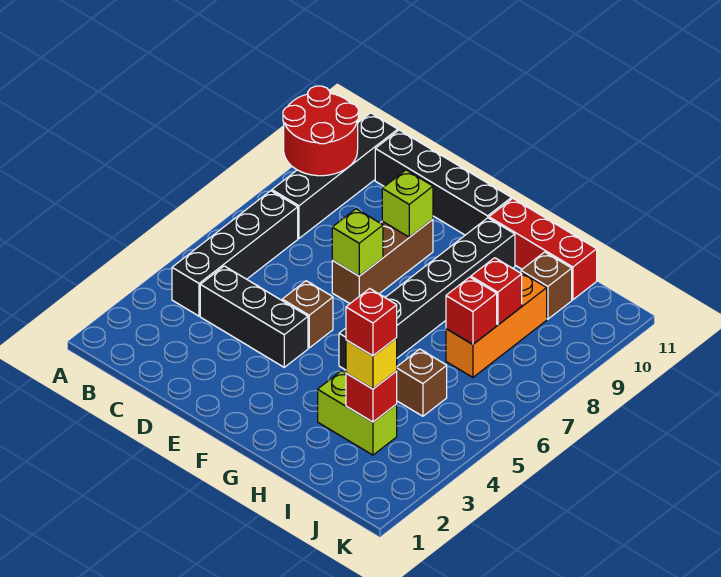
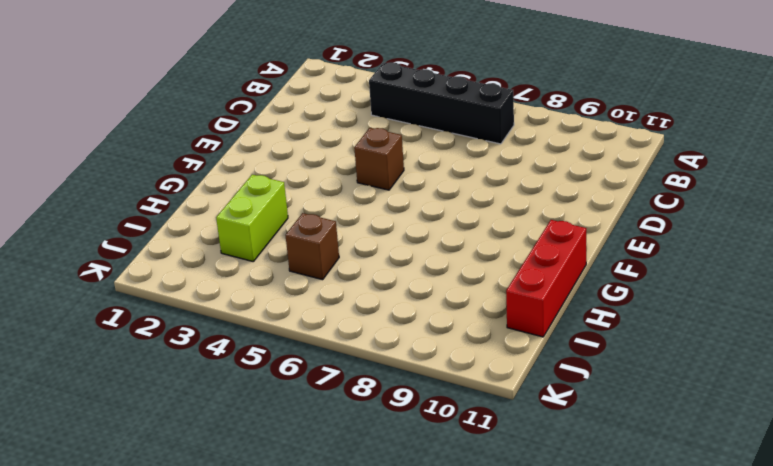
none -> black brick B8:B11 level 1
none -> black brick C4:E4 level 1
none -> black brick C11:F11 level 1

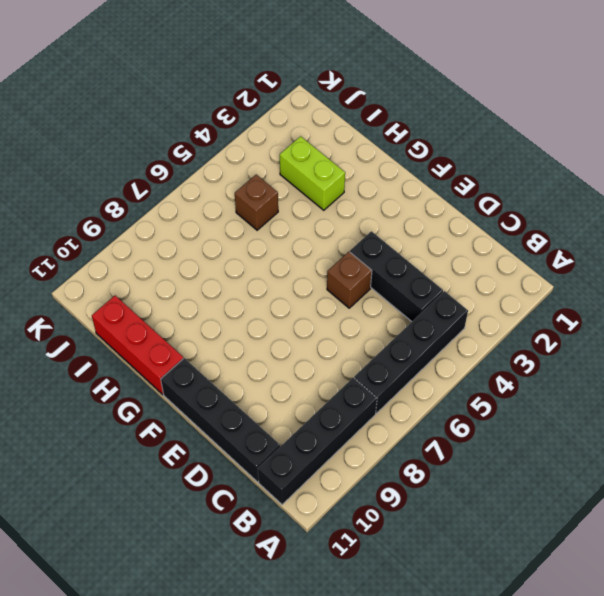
none -> brown brick E7:E9 level 1
none -> black brick G5:G10 level 1
none -> orange brick I7:I9 level 1

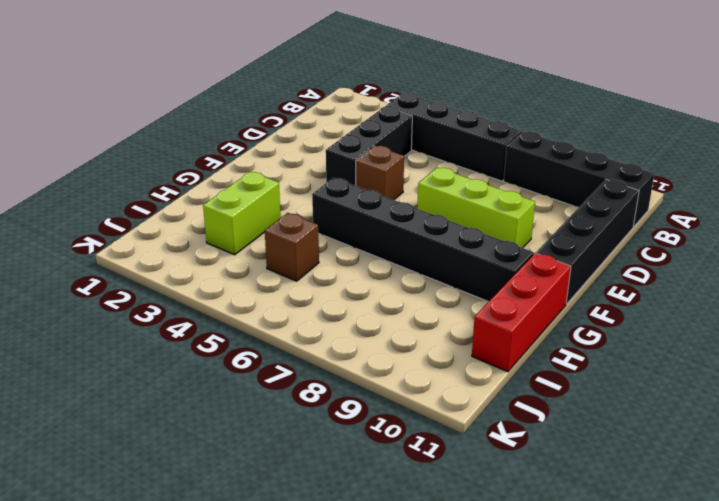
lime brick E7:E9 level 1 -> brown brick E7:E9 level 1
none -> orange brick I7:I9 level 1
none -> brown brick I10 level 1
none -> red round brick A9:B10 level 2

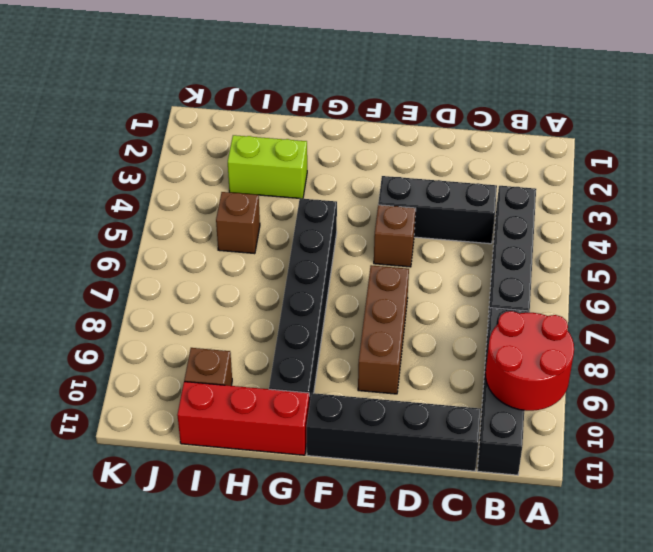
none -> orange brick I7:I9 level 1
none -> lime brick E7 level 2
none -> lime brick E9 level 2

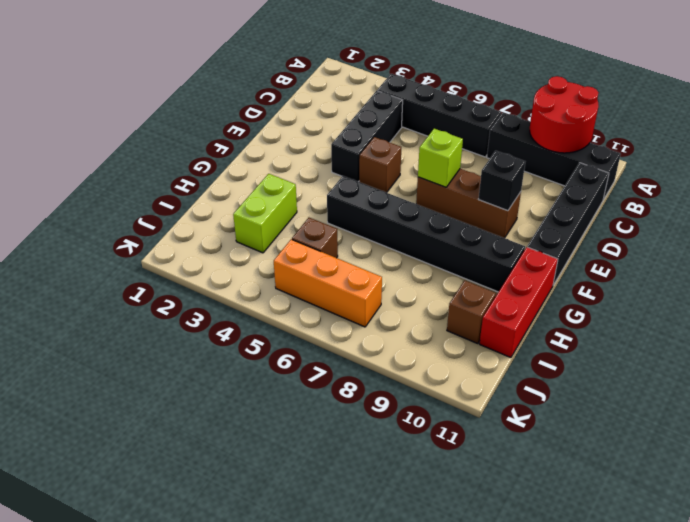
black brick E9 level 2 -> lime brick E9 level 2
orange brick J5:J7 level 1 -> orange brick I7:I9 level 1
none -> red brick I3 level 2
none -> red brick I7 level 2
none -> red brick I8 level 2

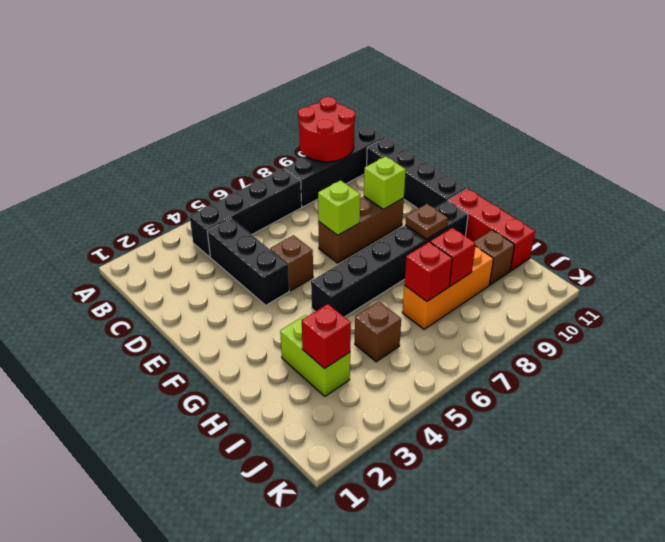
brown plate G9 level 2 -> none
none -> yellow brick I3 level 3
none -> red brick I3 level 4

